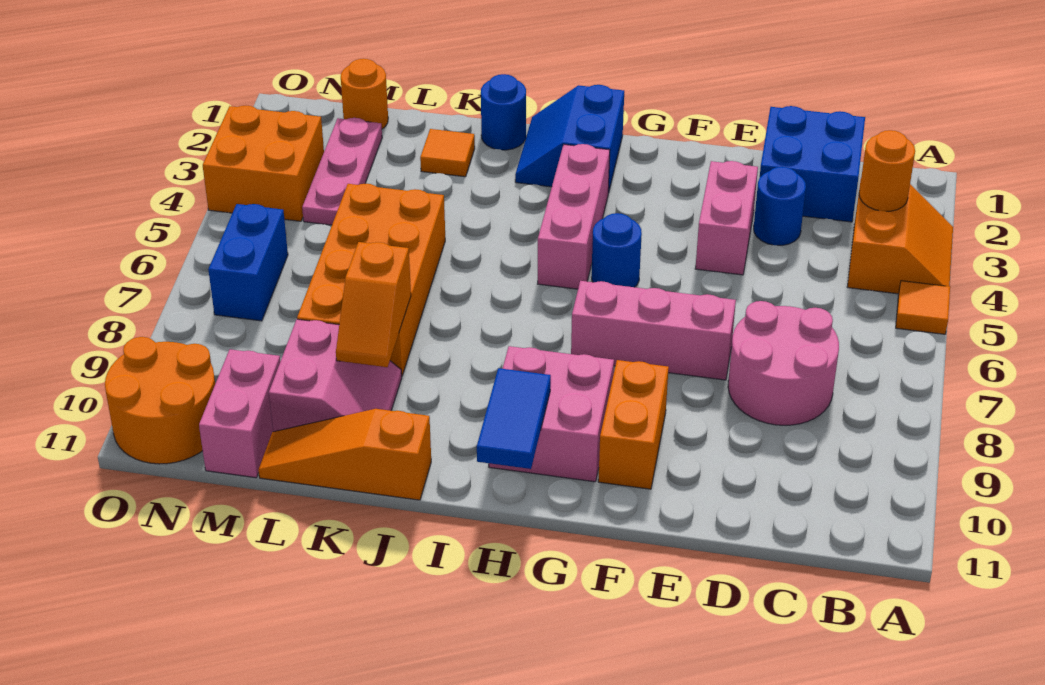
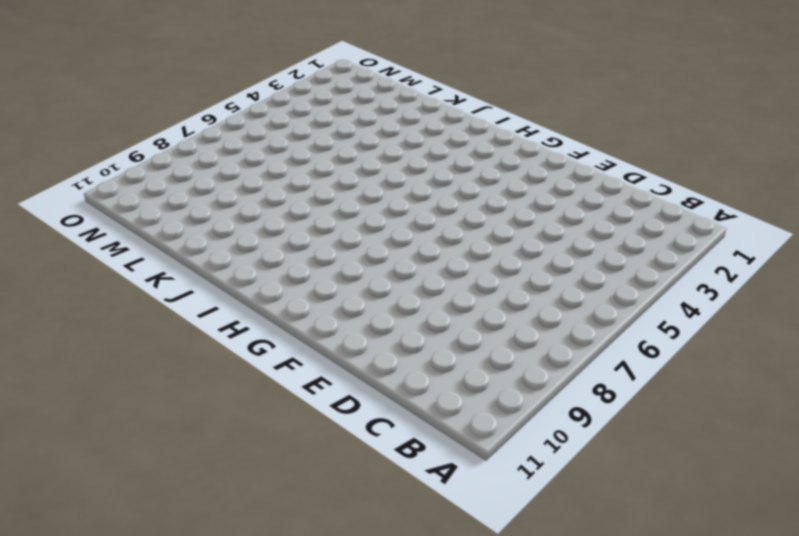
none -> orange slope A3:B4 level 1 top B
none -> orange tile A5 level 1
none -> blue brick C1:D2 level 1

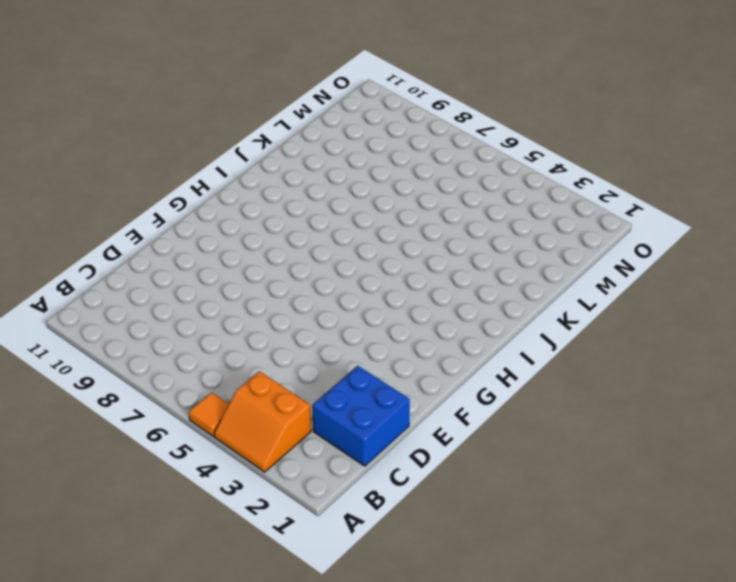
none -> pink round brick C7:D8 level 1
none -> blue round brick D3 level 1
none -> pink brick E3:E4 level 1

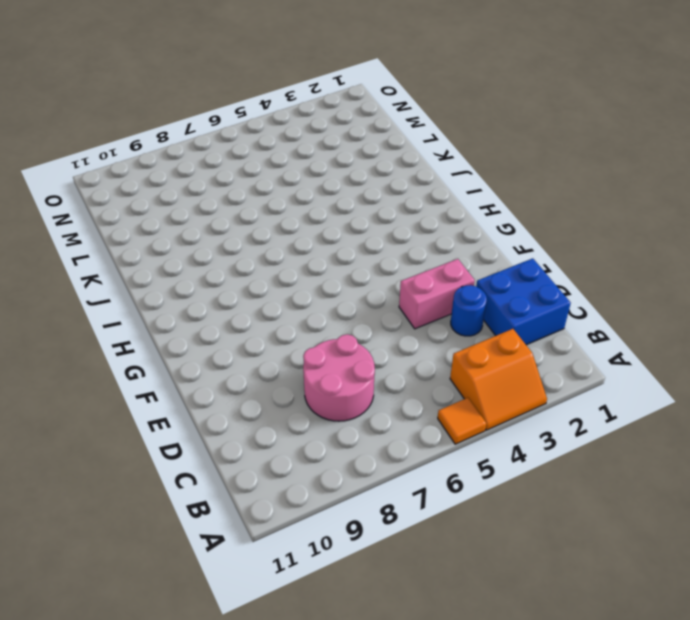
none -> pink brick E7:G7 level 1
none -> orange brick F9:F10 level 1
none -> blue round brick G5 level 1

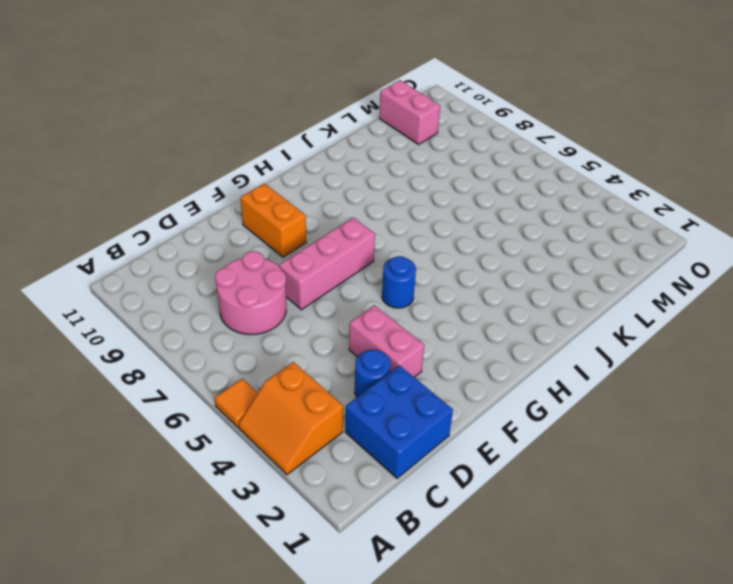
none -> pink brick G9:H10 level 1
none -> blue slope H1:I2 level 1 top H
none -> pink brick H3:H5 level 1

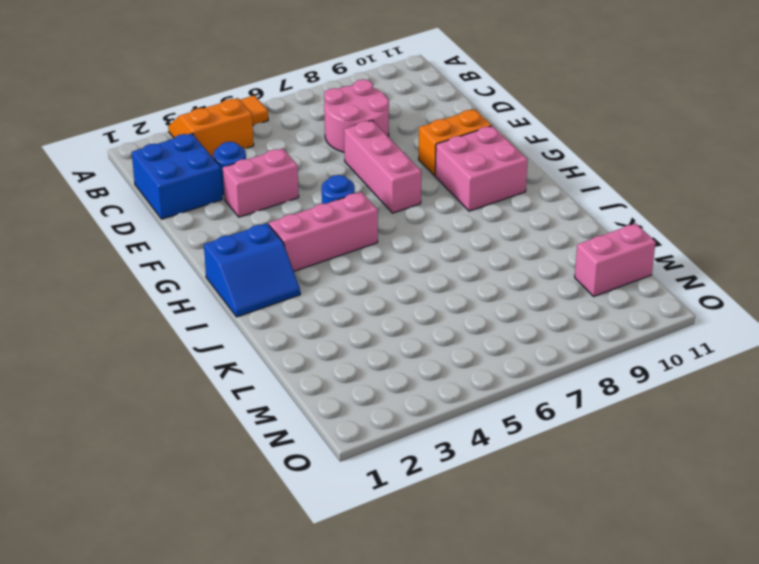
none -> blue round brick J1 level 1
none -> orange slope J11:L11 level 1 top J
none -> orange tile K2 level 1

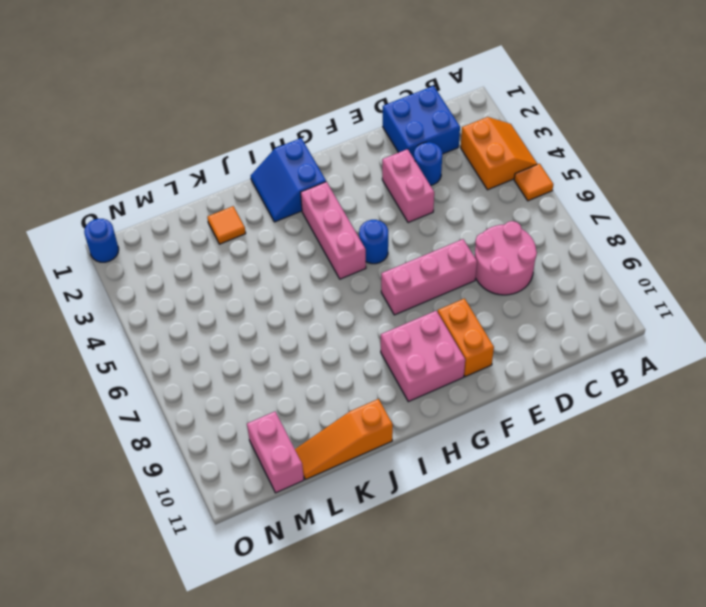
blue round brick O1 level 1 -> blue round brick J1 level 1
none -> orange brick K5:L8 level 1
none -> pink slope K9:L10 level 1 top L
none -> orange round brick M1 level 1

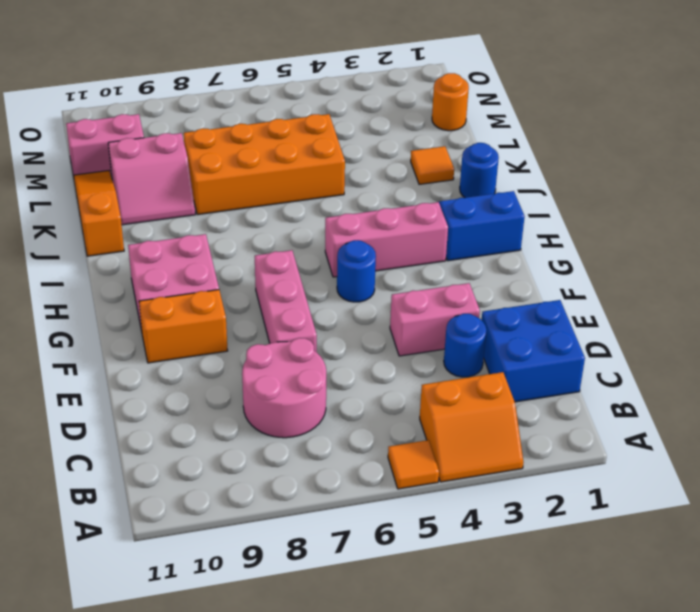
none -> pink plate M2:M4 level 1
none -> orange brick N3:O4 level 1
none -> blue brick N6:N7 level 1

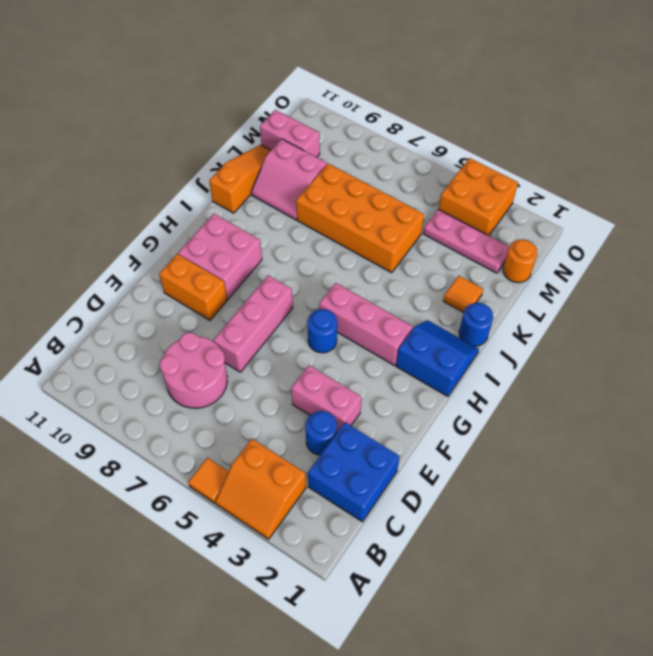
none -> blue brick N6:N7 level 1
none -> orange round brick N10:O11 level 1
none -> orange round brick B3 level 2

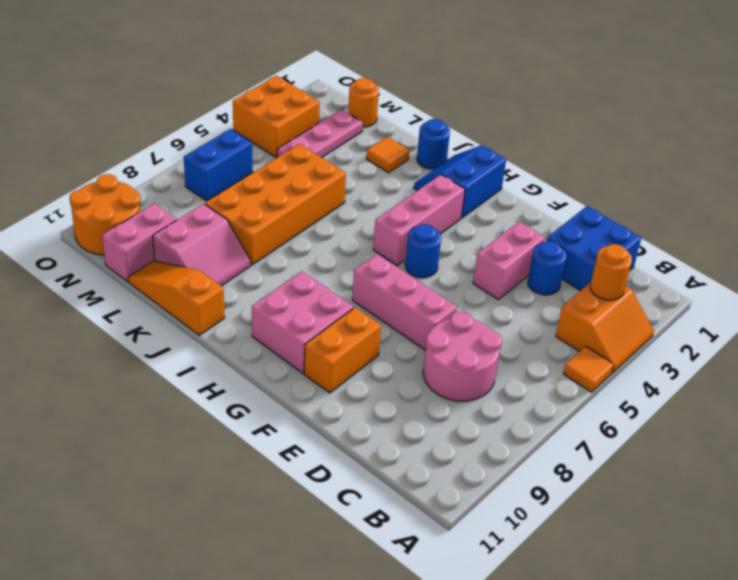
none -> blue tile H10:H11 level 2
none -> orange slope K8:K9 level 2 top 8

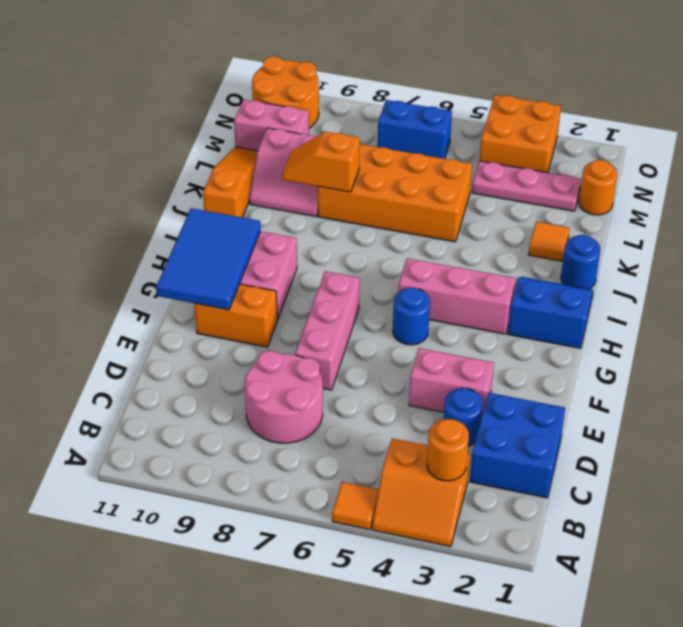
blue tile F10:H11 level 2 -> blue tile H10:H11 level 2

